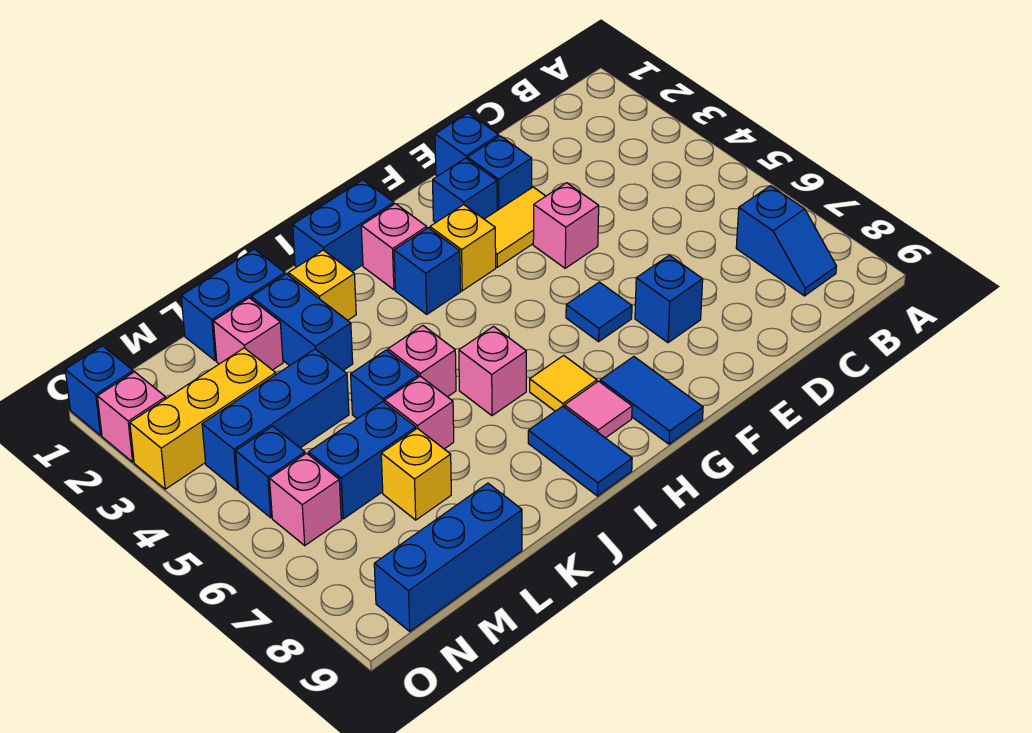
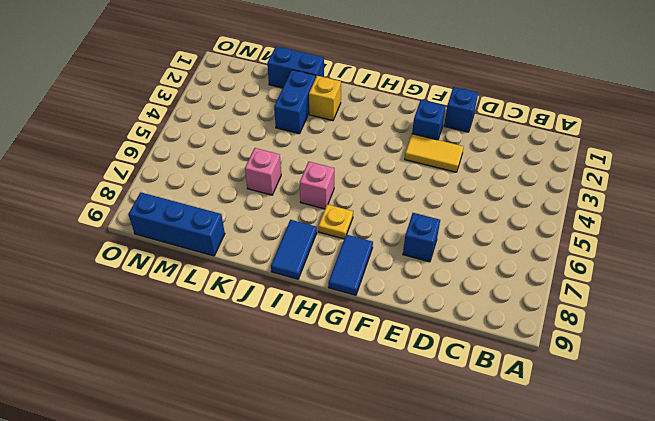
yellow plate H7 level 1 -> yellow tile H7 level 1
none -> blue slope B7:B8 level 1 top 7
none -> blue brick E2 level 1
none -> pink brick E4 level 1
none -> blue tile F6 level 1

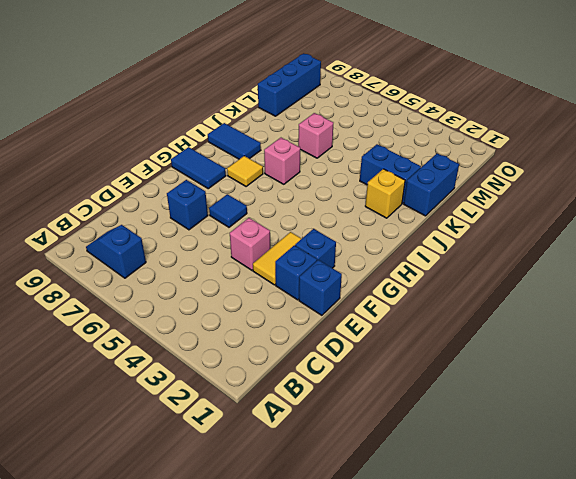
none -> yellow brick G3 level 1
none -> blue brick H1:I1 level 1
none -> pink brick H2 level 1
none -> blue brick H3 level 1

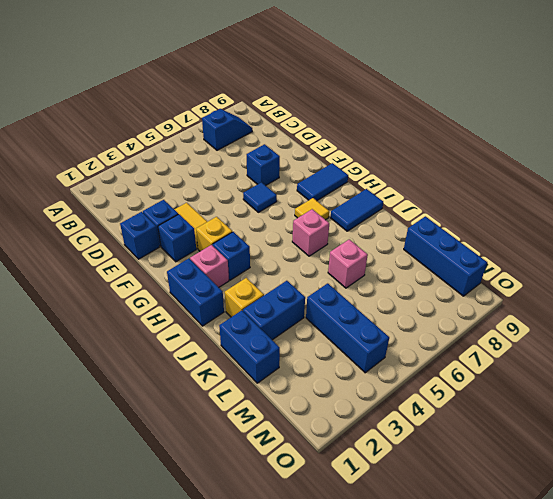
none -> pink brick E4 level 1
none -> pink tile H8 level 1
none -> pink brick J5 level 1
none -> blue brick K5 level 1

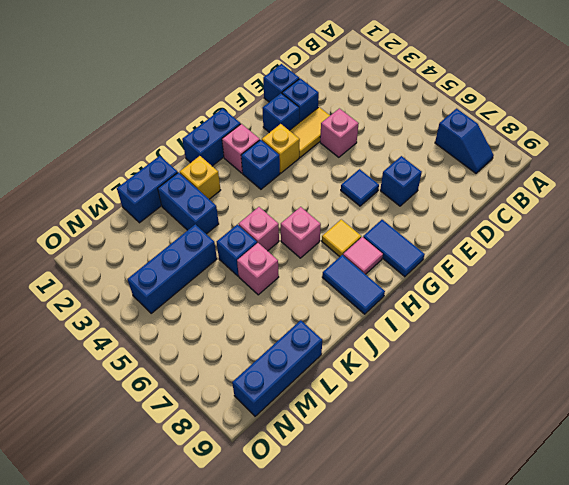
none -> pink brick L2 level 1
none -> blue brick L6:M6 level 1
none -> yellow brick L7 level 1
none -> yellow brick M3:O3 level 1

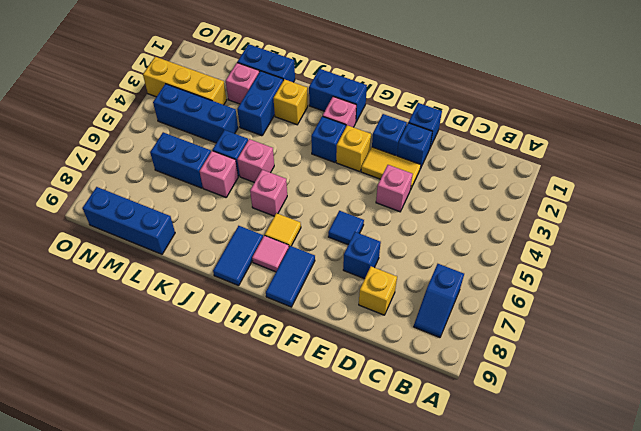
yellow brick D8 level 1 -> yellow brick L7 level 1
none -> blue brick N5 level 1
none -> pink brick N6 level 1
none -> blue brick O1 level 1
none -> pink brick O2 level 1

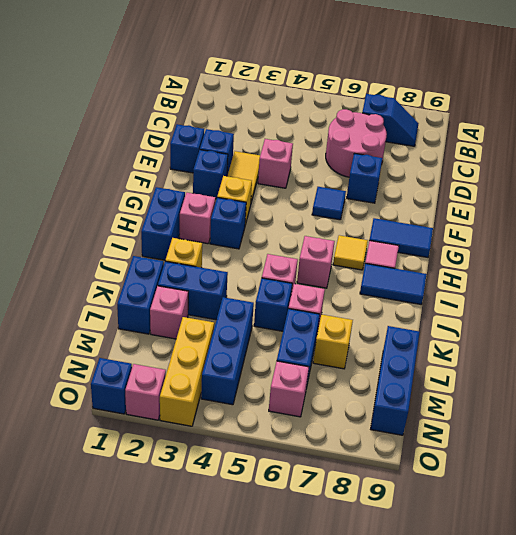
pink round brick C6:D7 level 1 -> none
none -> blue brick N5 level 1

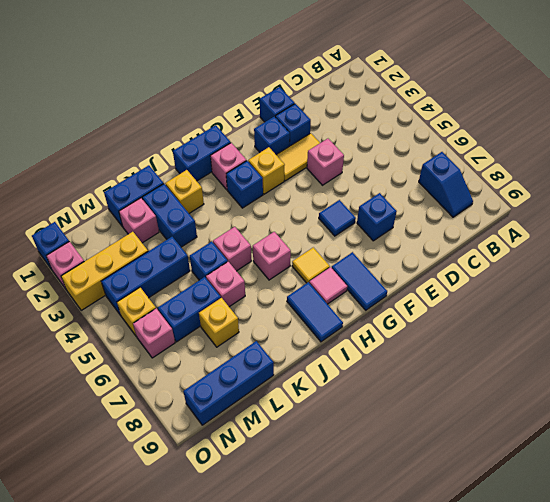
yellow brick N5 level 1 -> blue brick N5 level 1

